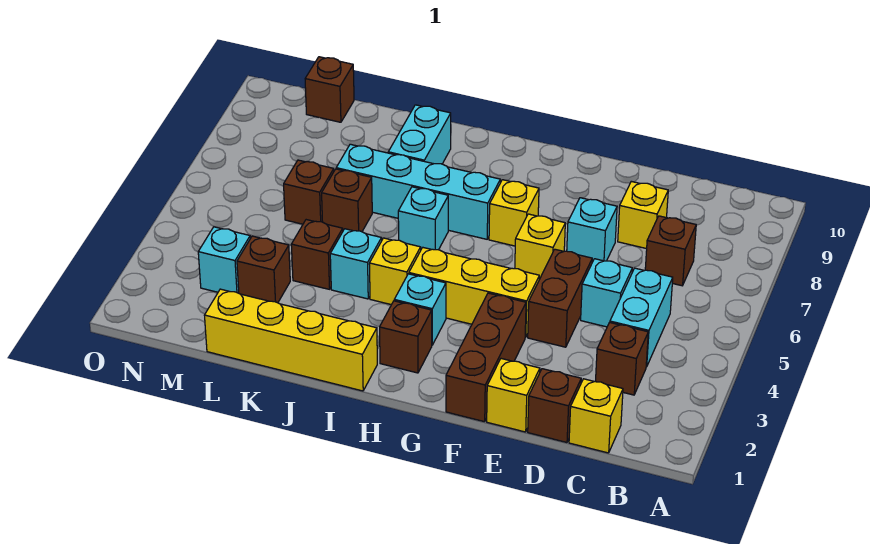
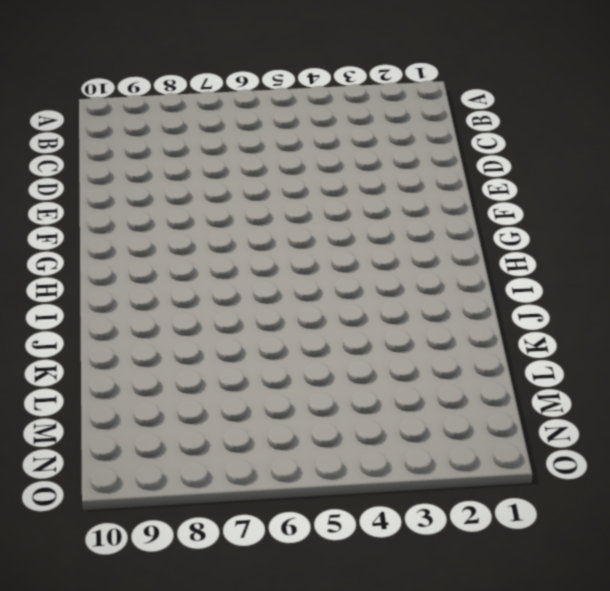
none -> yellow brick C1 level 1
none -> brown brick C3 level 1
none -> cyan brick C4:C5 level 1

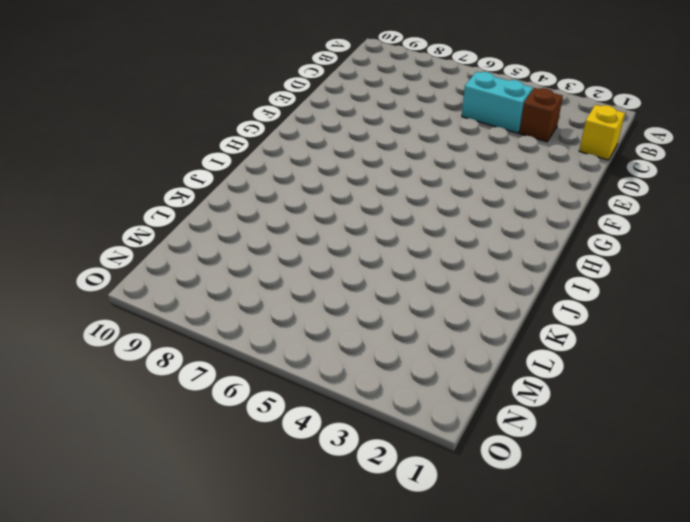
none -> brown brick C7 level 1
none -> brown brick D1 level 1
none -> cyan brick D5 level 1

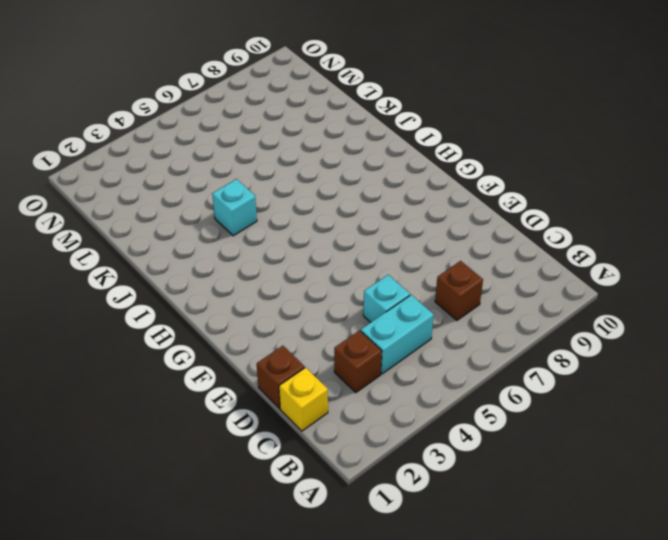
none -> yellow brick D8 level 1
none -> yellow brick E1 level 1
none -> brown brick E4:E5 level 1

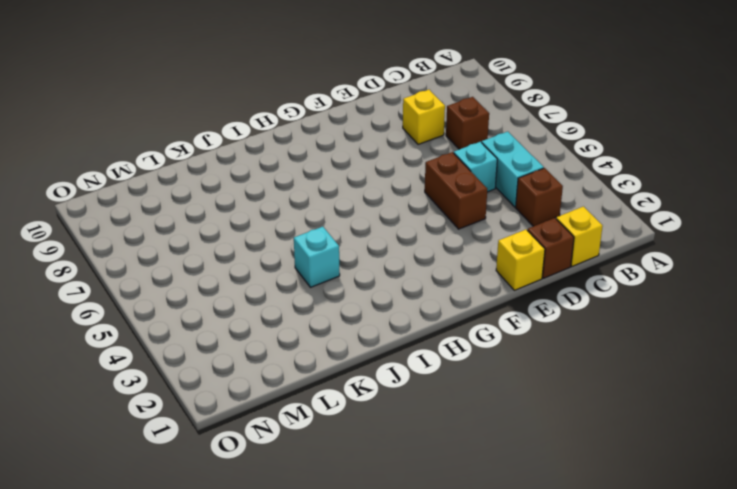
none -> cyan brick E7 level 1
none -> brown brick F1:F3 level 1
none -> yellow brick F4:H4 level 1

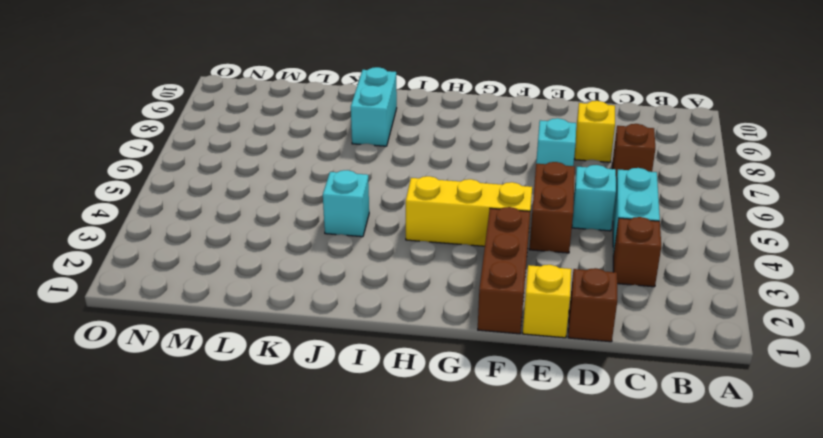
none -> yellow brick C1 level 1
none -> yellow brick F6 level 1
none -> yellow brick G7 level 1

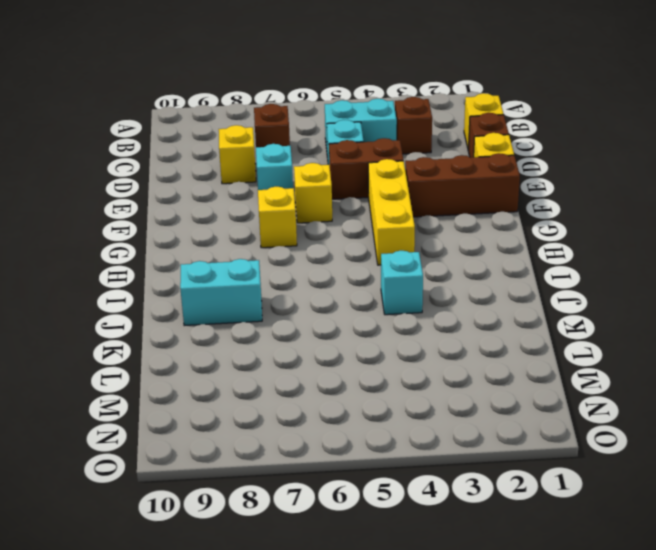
none -> brown brick H2 level 1
none -> cyan brick H3 level 1
none -> cyan brick H7:K7 level 1

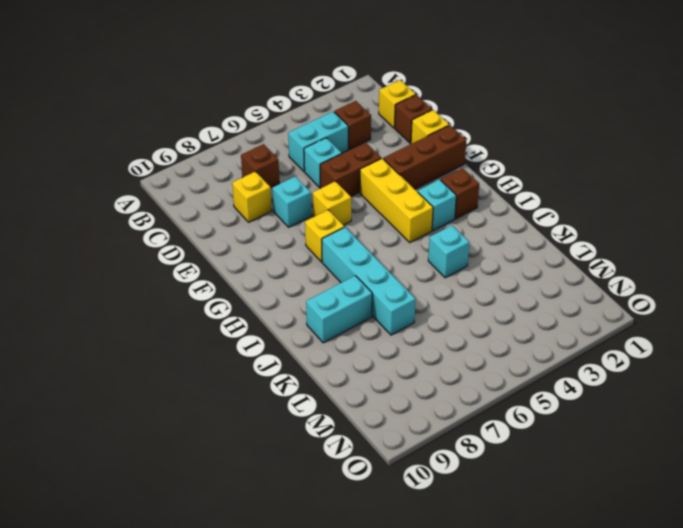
none -> yellow brick I1:L1 level 1
none -> yellow brick I4 level 1
none -> cyan brick I6 level 1

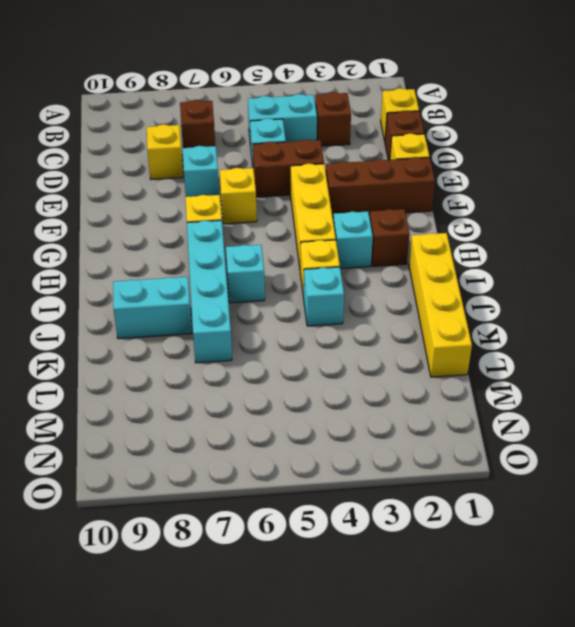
none -> brown brick K4 level 1
none -> brown brick K6 level 1
none -> brown brick L3 level 1

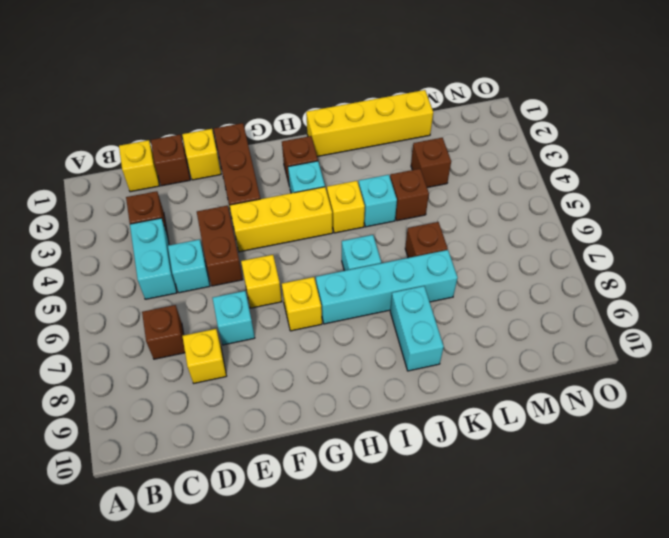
none -> brown brick L6 level 1
none -> cyan brick M3 level 1
none -> brown brick M10 level 1

